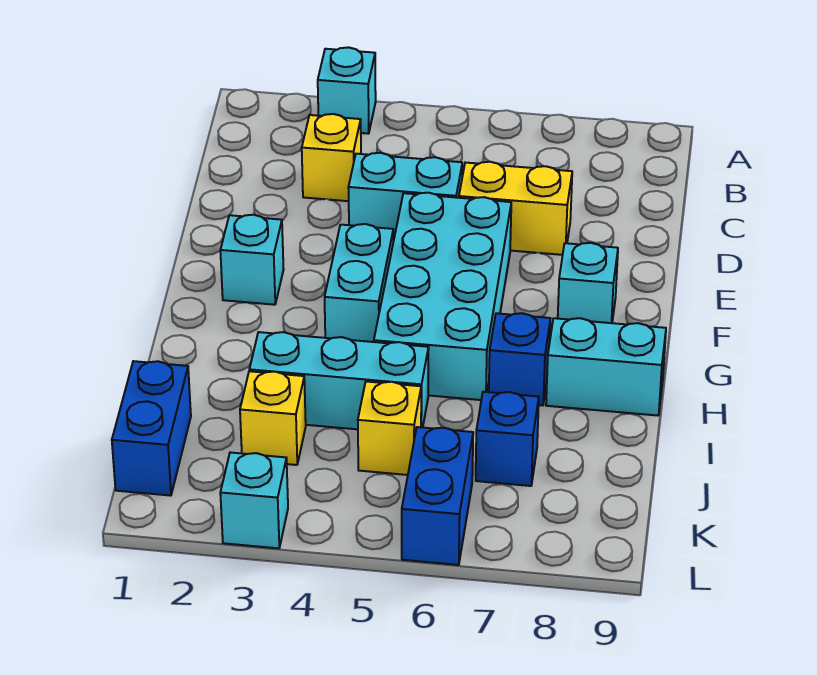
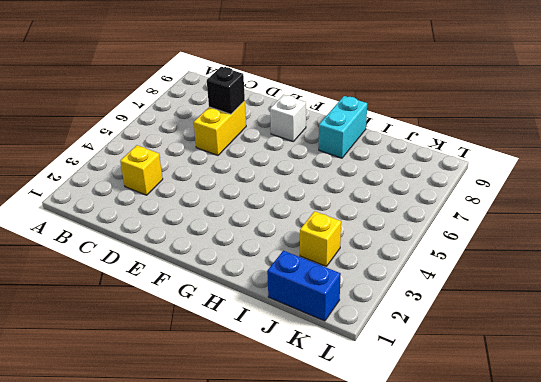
black brick D7 level 2 -> none
white brick F8 level 1 -> cyan brick F8 level 1
none -> cyan brick A3 level 1
none -> cyan brick D4:D5 level 1
none -> cyan brick E5:H6 level 1

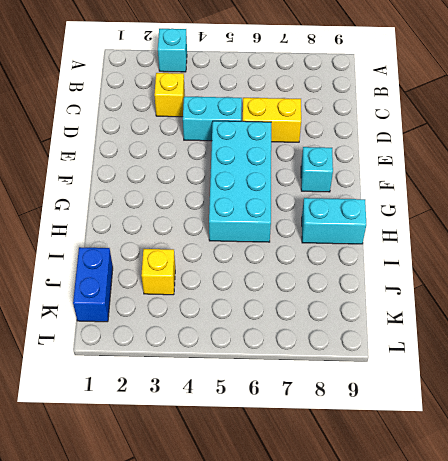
none -> cyan brick F2 level 1
none -> cyan brick F4:G4 level 1
none -> blue brick H7 level 1

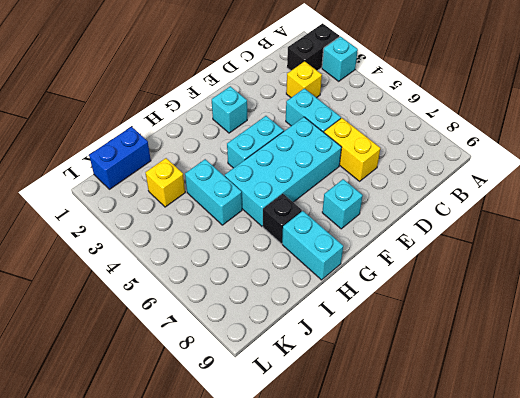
black brick A2:B2 level 1 -> none
black brick H7 level 1 -> blue brick H7 level 1
cyan brick I4:I5 level 1 -> cyan brick I3:I5 level 1
none -> yellow brick J5 level 1
none -> blue brick J7 level 1
none -> blue brick K6:L6 level 1

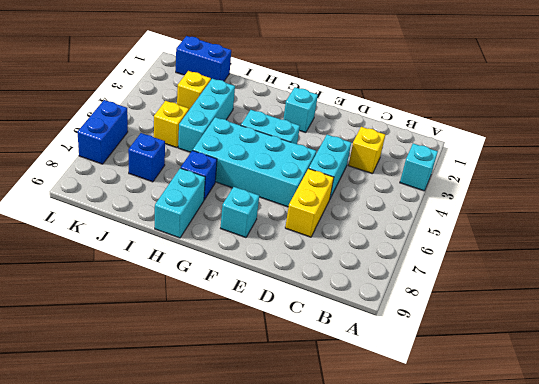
blue brick L6:L7 level 1 -> blue brick K6:L6 level 1
none -> cyan brick L3 level 1

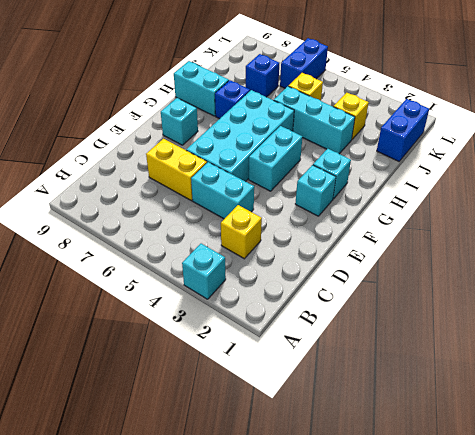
cyan brick G2 level 1 -> cyan brick L3 level 1

